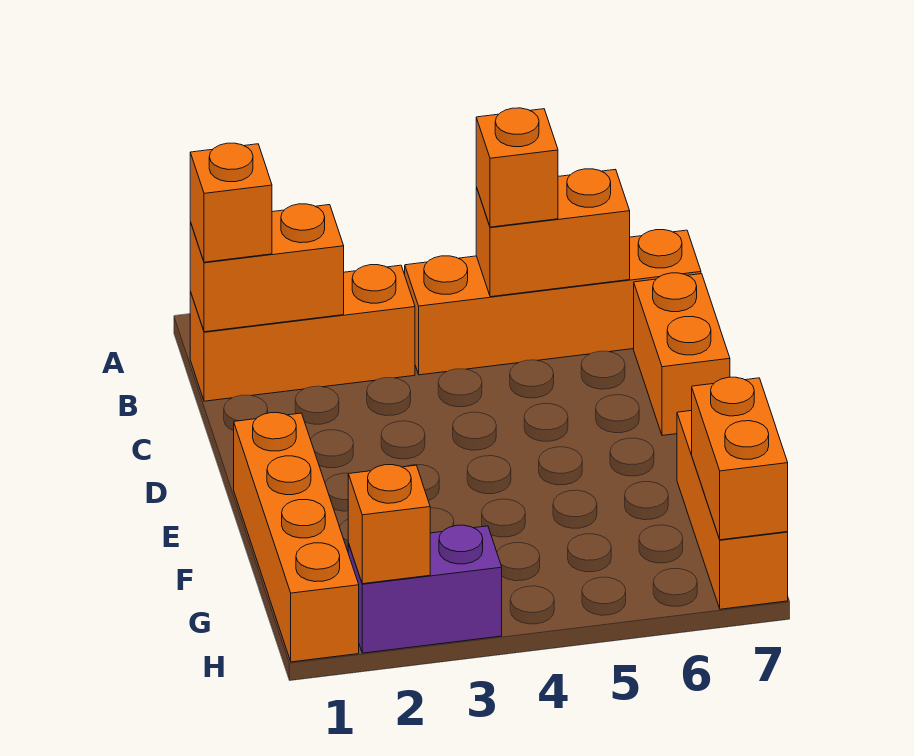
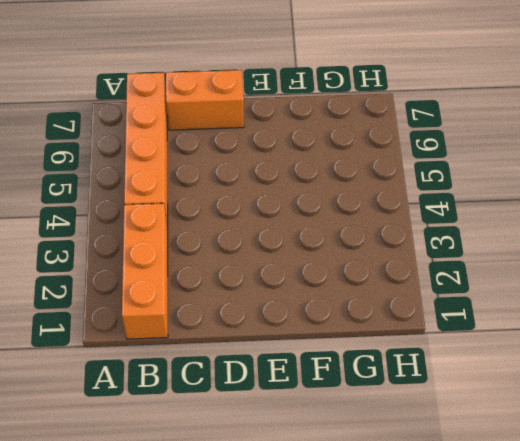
none -> orange brick E1:H1 level 1
none -> orange brick F7:H7 level 1
none -> purple brick H2:H3 level 1

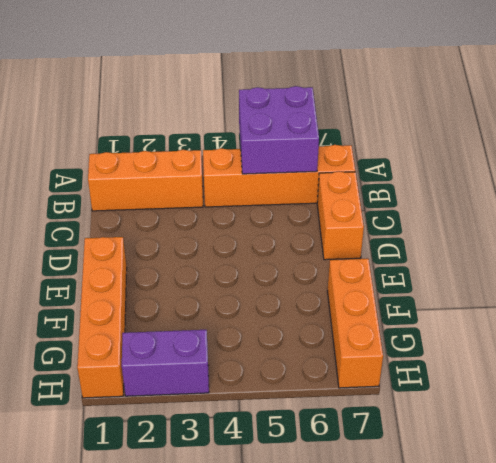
purple brick A5:B6 level 2 -> orange brick B5:B6 level 2
none -> orange brick B1:B2 level 2
none -> orange brick G7:H7 level 2
none -> orange brick H2 level 2

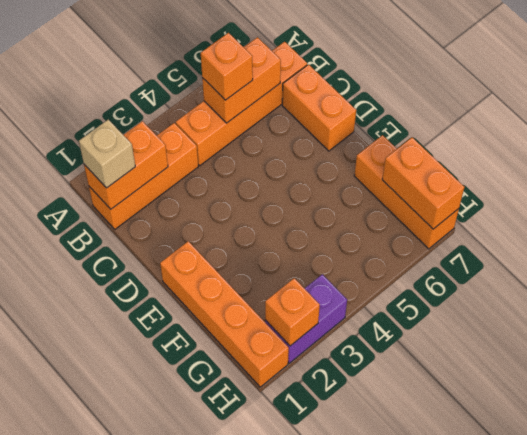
tan brick B1 level 3 -> orange brick B1 level 3

